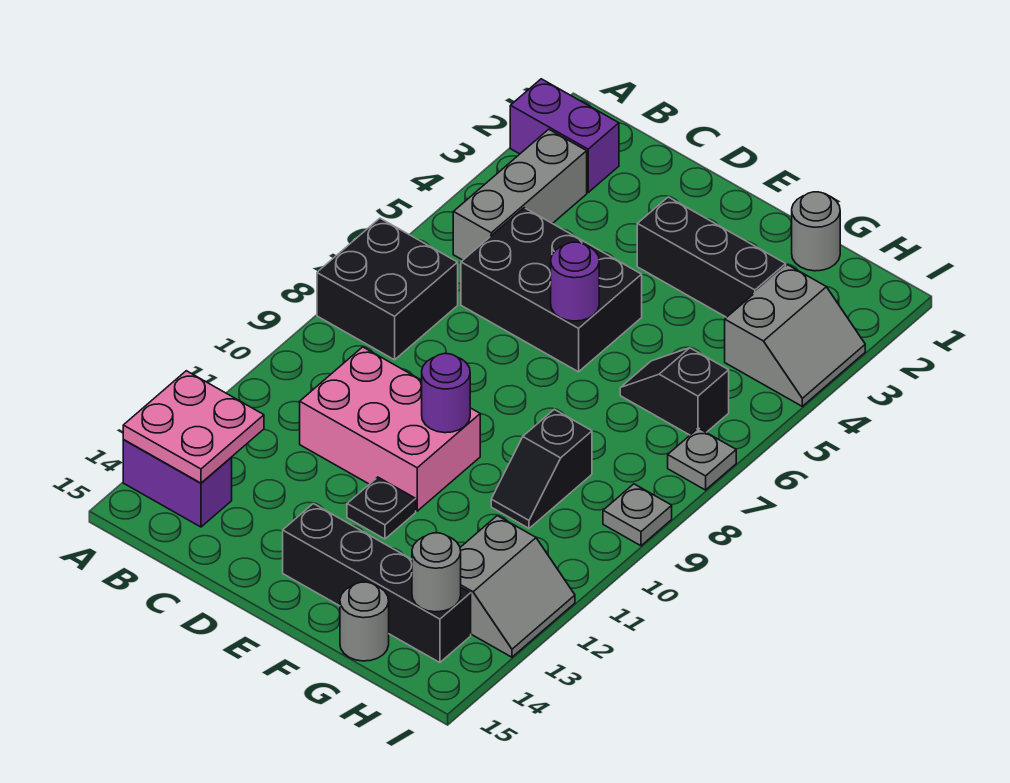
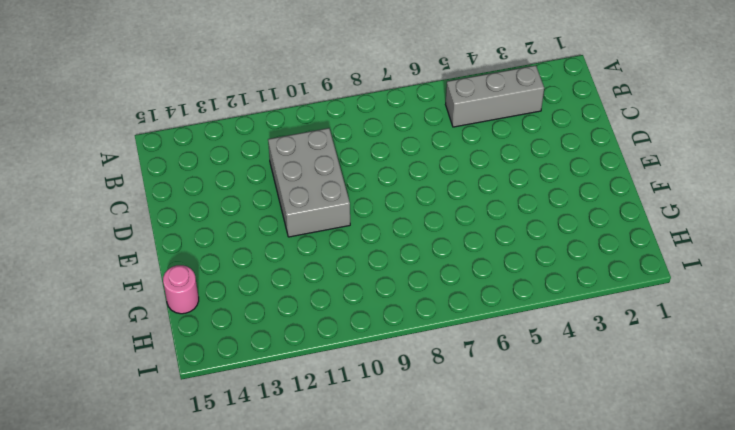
grey brick C10:E11 level 1 -> pink brick C10:E11 level 1
pink round brick G15 level 1 -> grey round brick G15 level 1
none -> purple brick A2:B2 level 1
none -> black brick A7:B8 level 1
none -> purple brick A14:B14 level 1

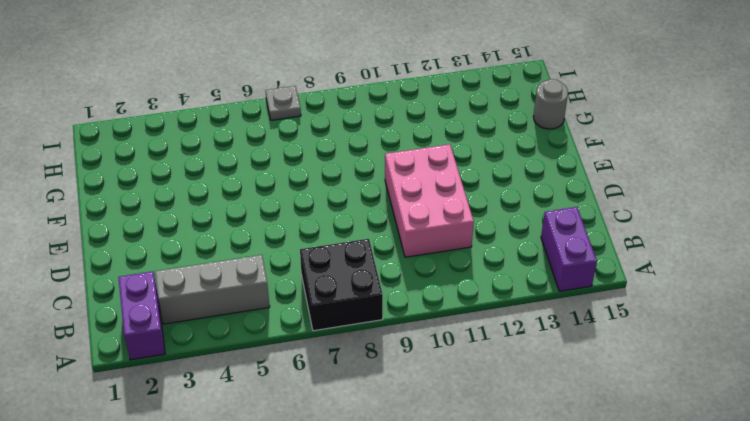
none -> black brick C5:E6 level 1
none -> black brick E3:G3 level 1
none -> black plate E12 level 1

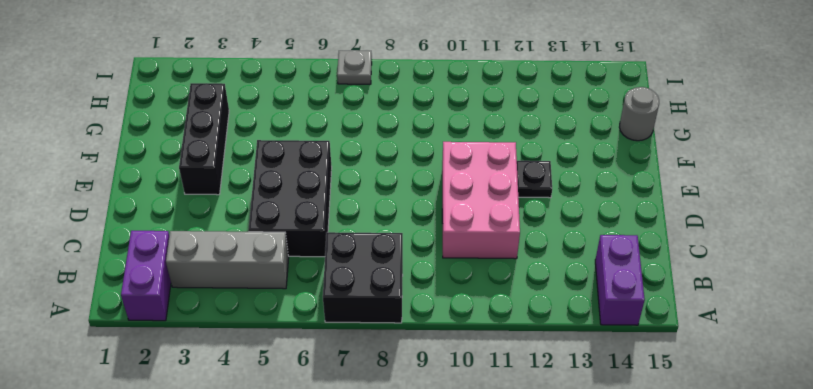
none -> black brick E14:H14 level 1
none -> grey round brick G1 level 1
none -> black slope G6:H6 level 1 top H

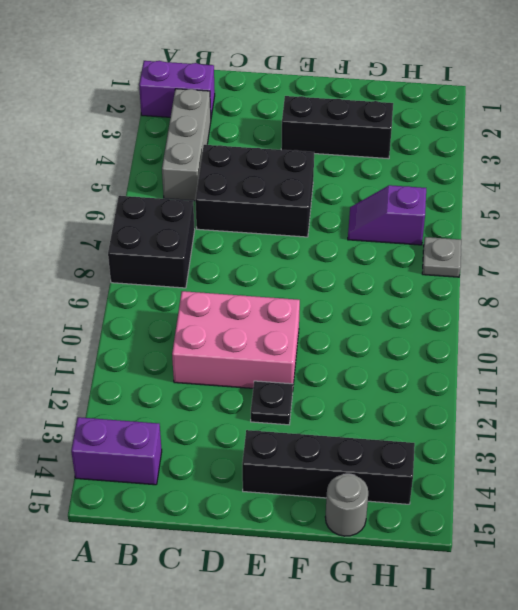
purple slope G6:H6 level 1 top H -> black slope G6:H6 level 1 top H
none -> grey round brick G1 level 1
none -> black slope G9:G10 level 1 top 9
none -> grey slope H3:I4 level 1 top H

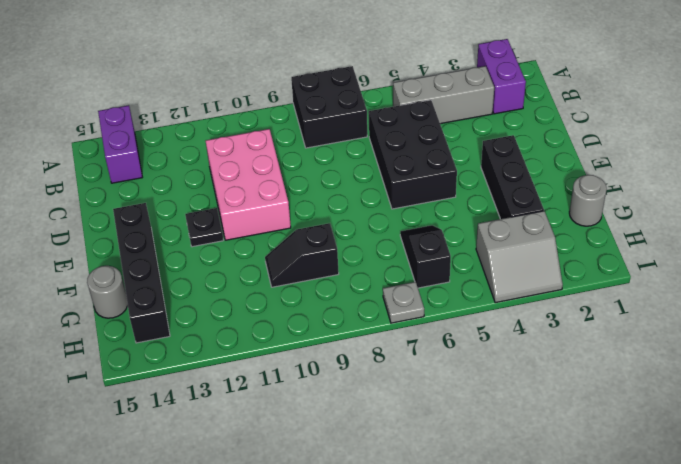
none -> grey slope H12:I13 level 1 top H
none -> grey plate I9 level 1
none -> pink plate A13:B14 level 2

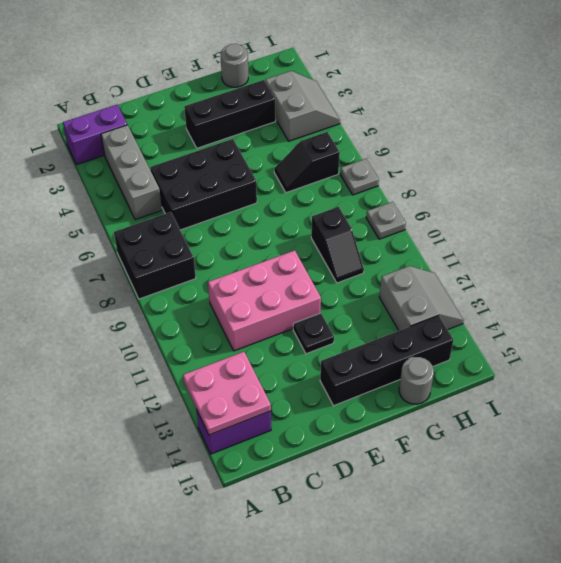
none -> purple round brick E6 level 2
none -> purple round brick E10 level 2
none -> grey round brick H14 level 2

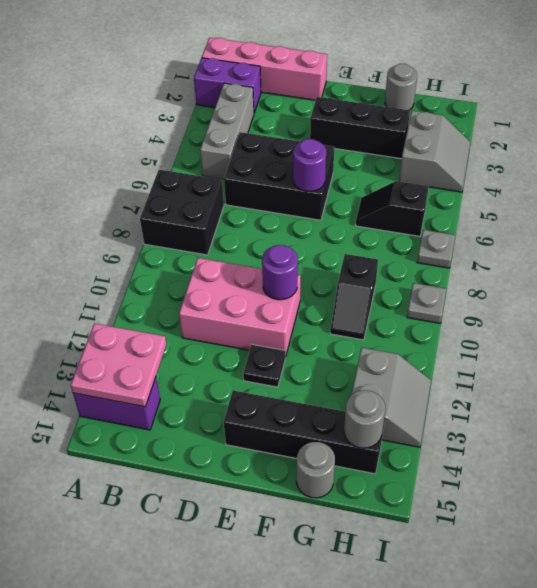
pink brick A1:D1 level 1 -> none

